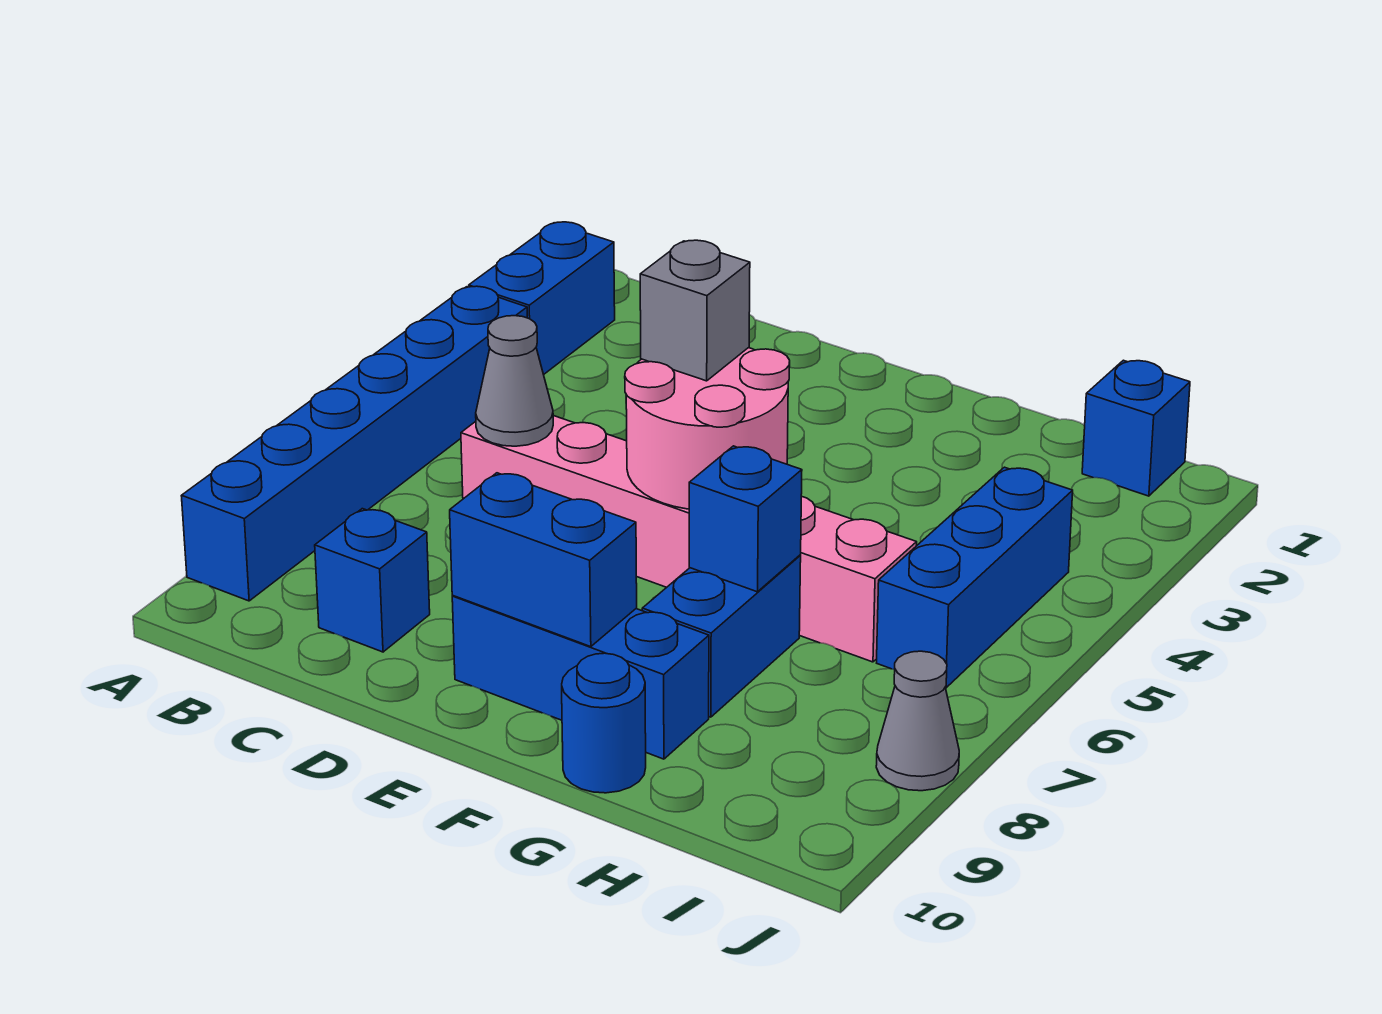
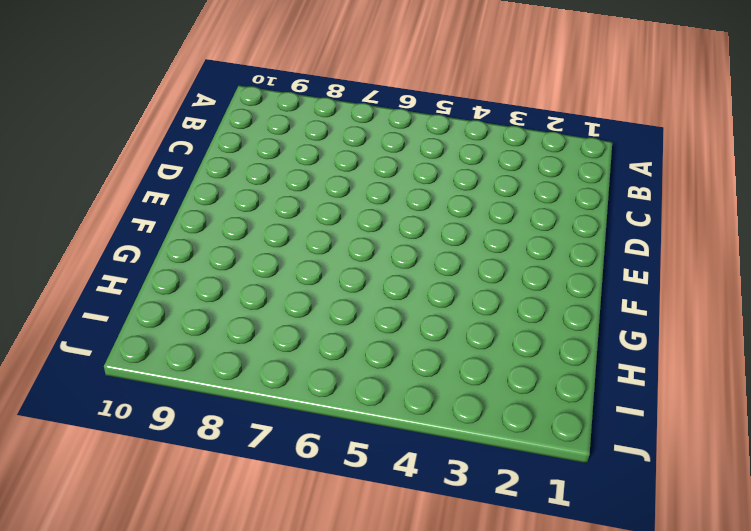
none -> blue brick A2:A3 level 1
none -> blue brick A4:A9 level 1
none -> pink brick C6:H6 level 1

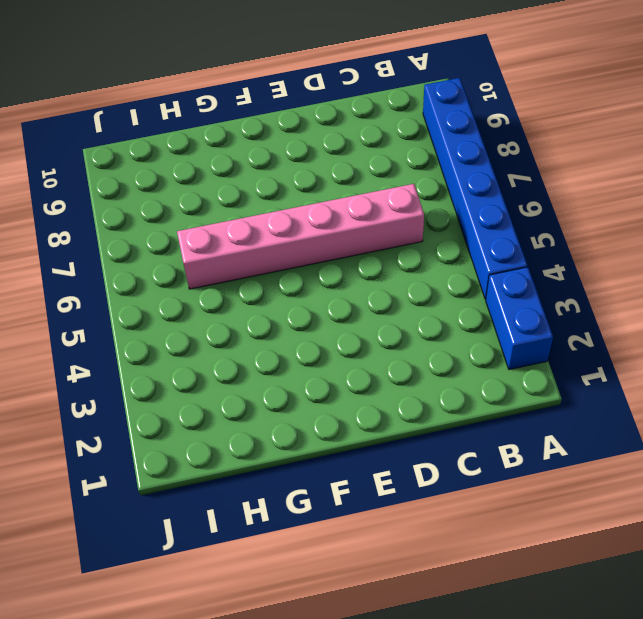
none -> blue brick C9 level 1
none -> blue brick E9:G9 level 1
none -> blue brick G7:G8 level 1

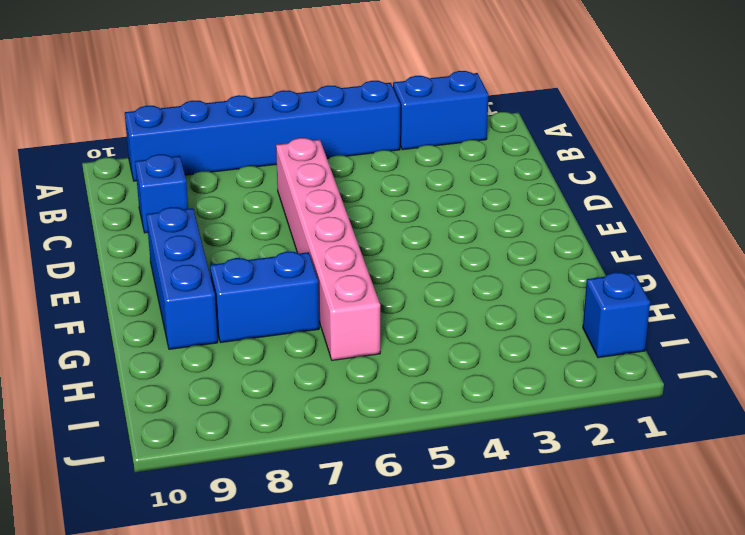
none -> blue round brick G10 level 1
none -> blue brick I4:I6 level 1
none -> grey cone J8 level 1

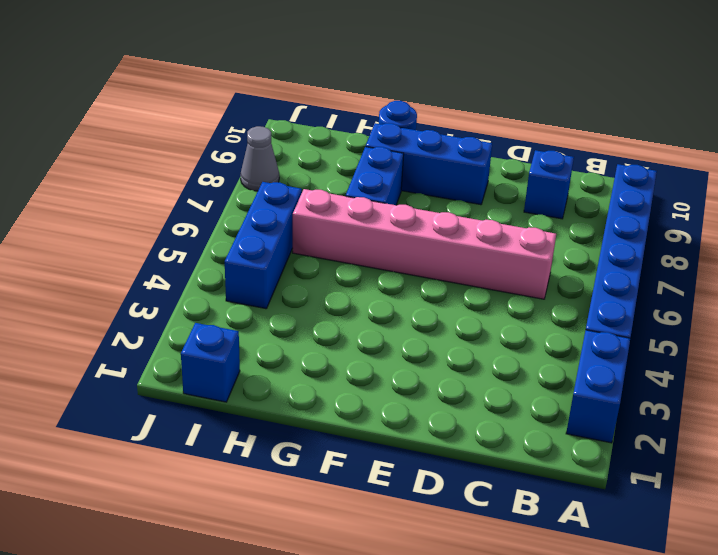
none -> grey cone C6 level 2
none -> pink round brick E5:F6 level 2
none -> blue brick E9:F9 level 2

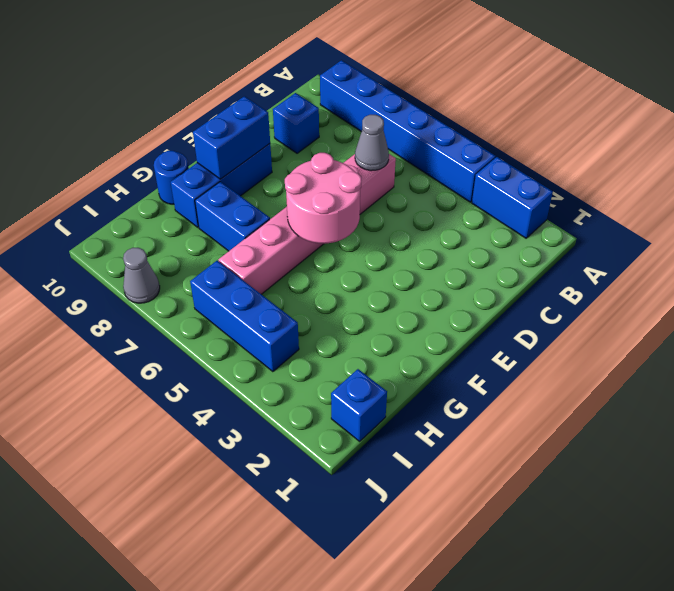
none -> blue brick G7 level 2
none -> grey brick E5 level 3

